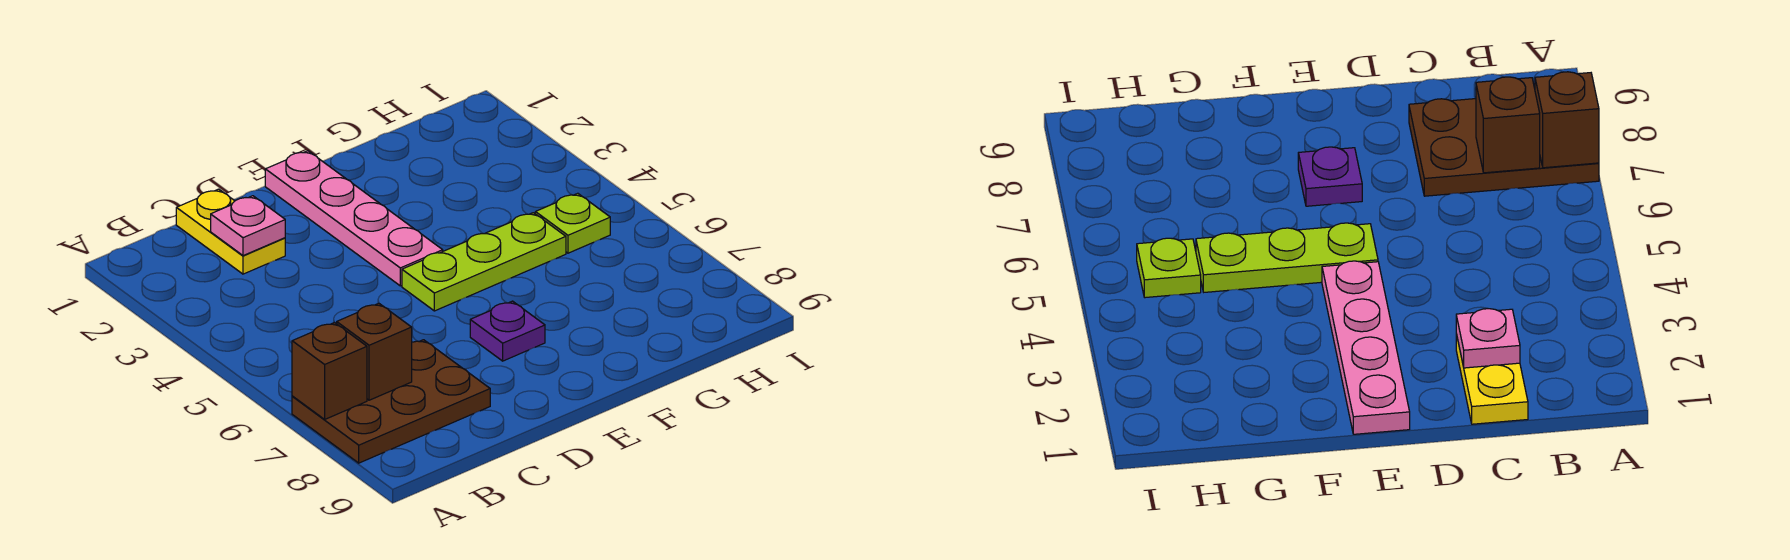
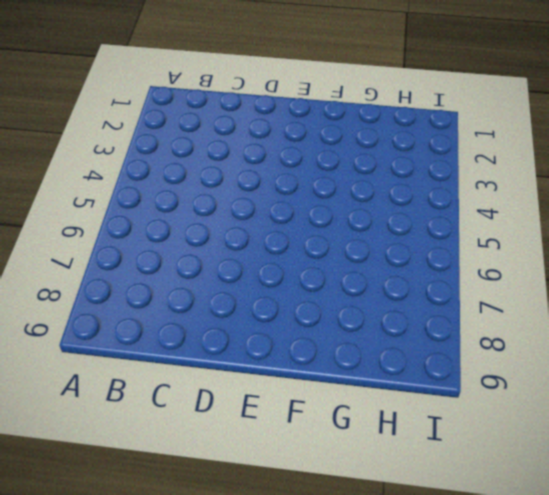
none -> brown plate A7:C8 level 1
none -> yellow plate C1:C2 level 1

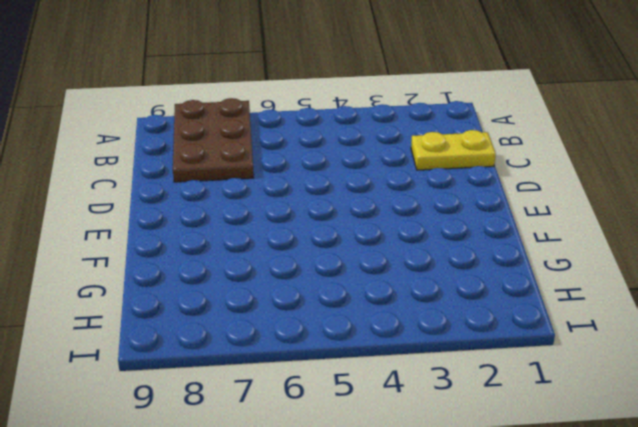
none -> pink plate E1:E4 level 1
none -> lime plate E5:G5 level 1

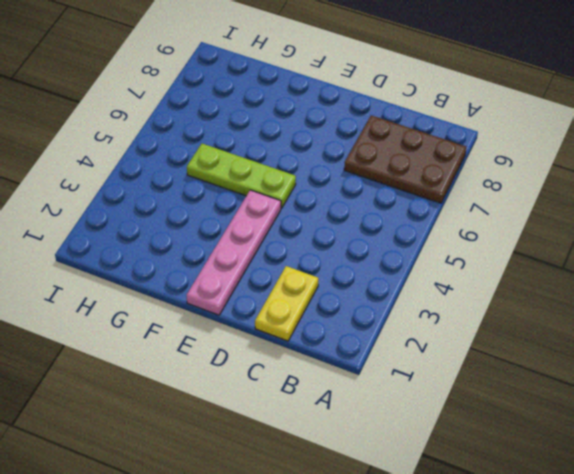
none -> purple plate E7 level 1
none -> lime plate H5 level 1

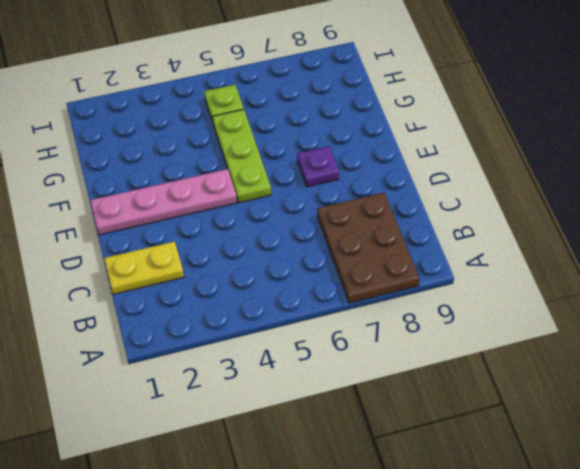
none -> brown brick A7 level 2
none -> brown brick B7 level 2

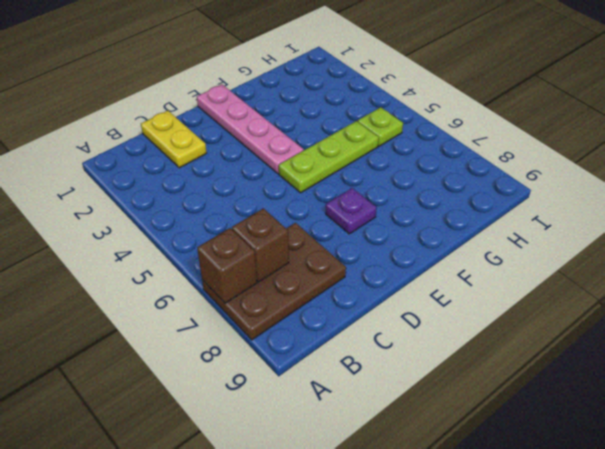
none -> pink plate C2 level 2

